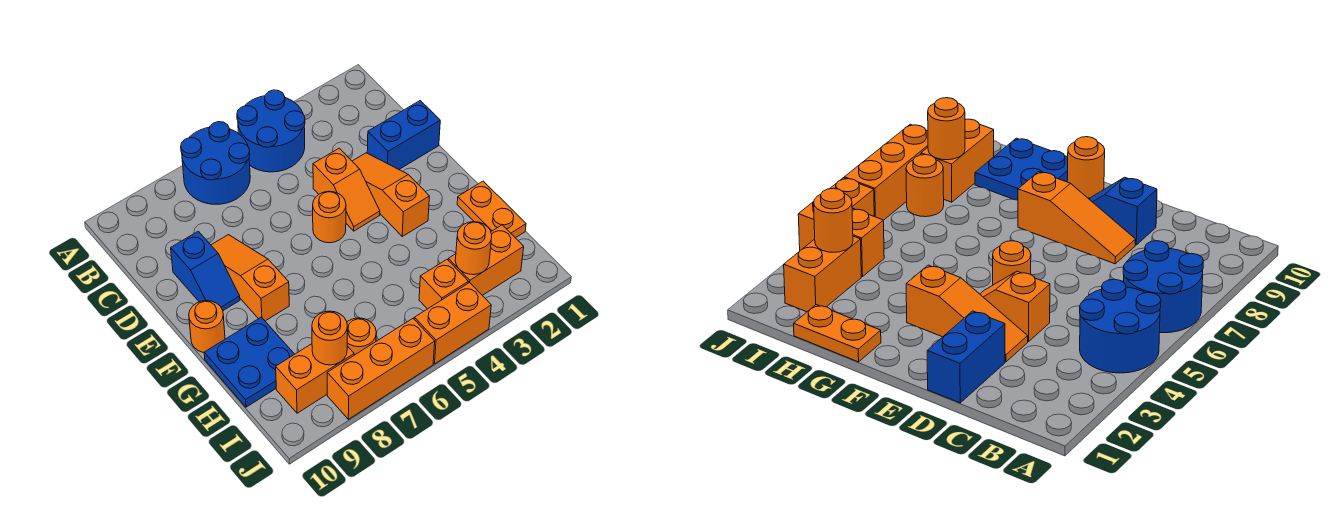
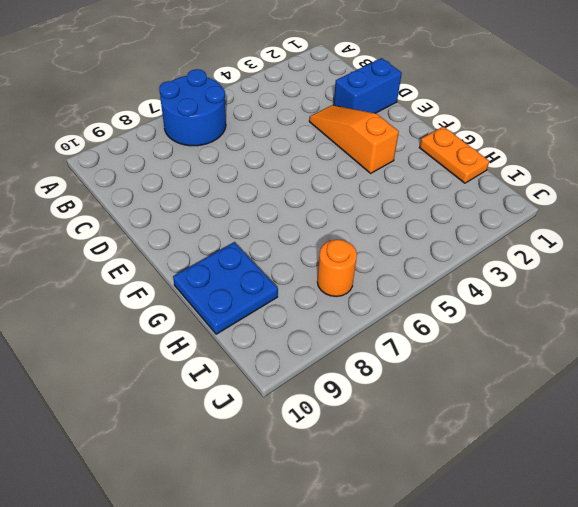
none -> blue round brick A4:B5 level 1
none -> orange slope D4:E4 level 1 top D
none -> orange slope D8:F8 level 1 top F

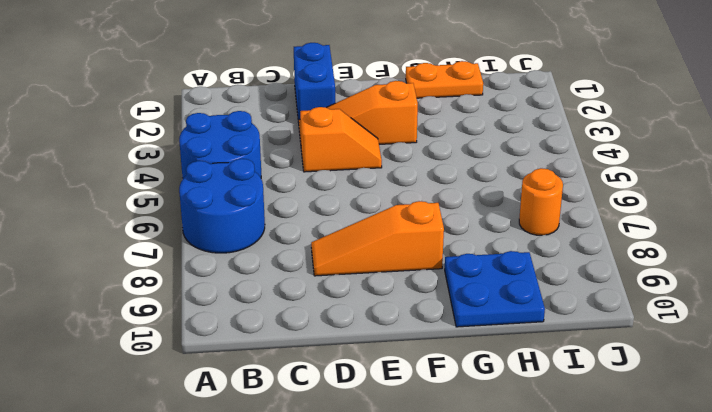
none -> blue slope D9:E9 level 1 top D
none -> orange round brick E5 level 1
none -> orange round brick F10 level 1

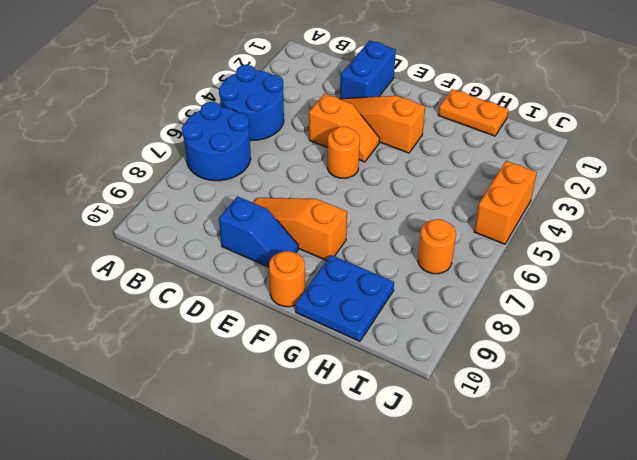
none -> orange brick I2:I3 level 1
none -> orange brick I4 level 1
none -> orange brick I8:I9 level 1

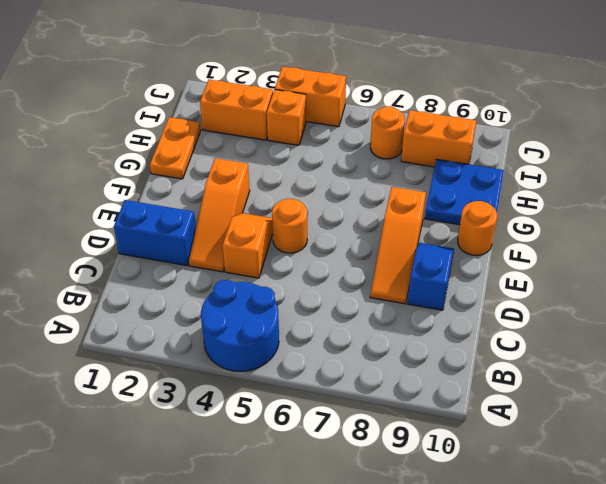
none -> blue round brick A6:B7 level 1
none -> orange brick J6:J8 level 1
none -> orange round brick I3 level 2

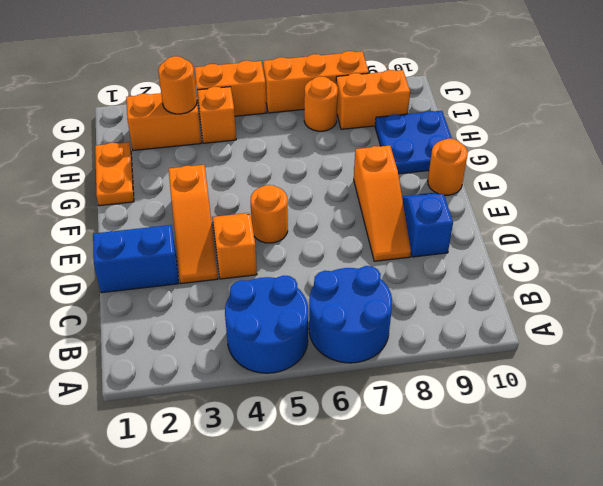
none -> orange round brick I8 level 2

